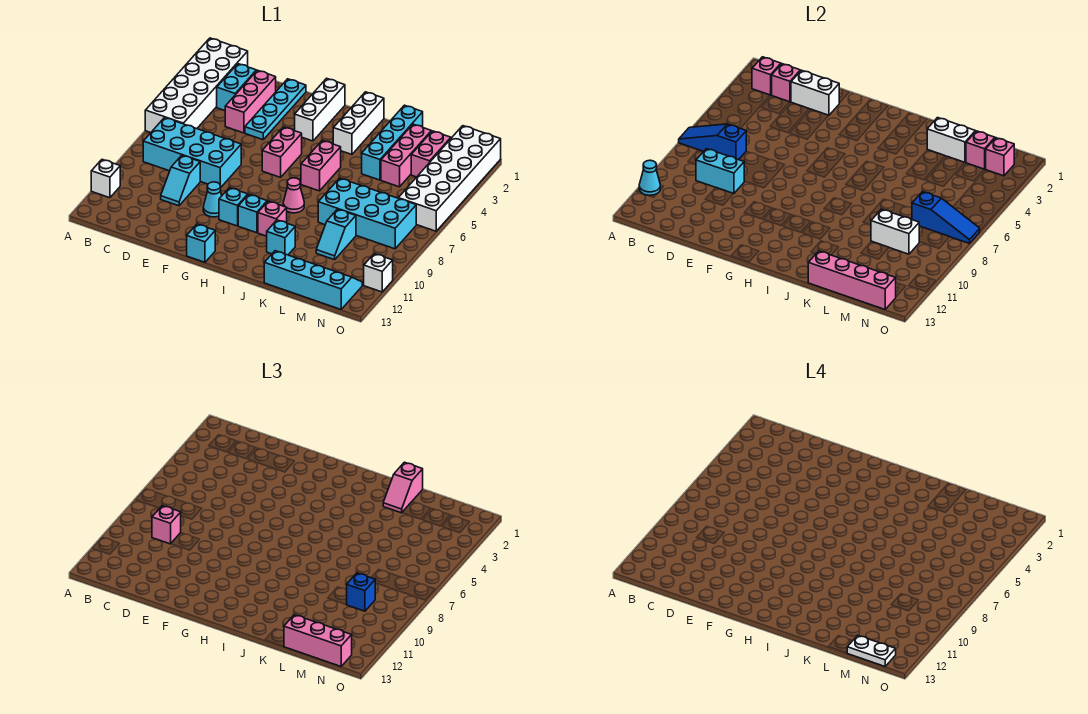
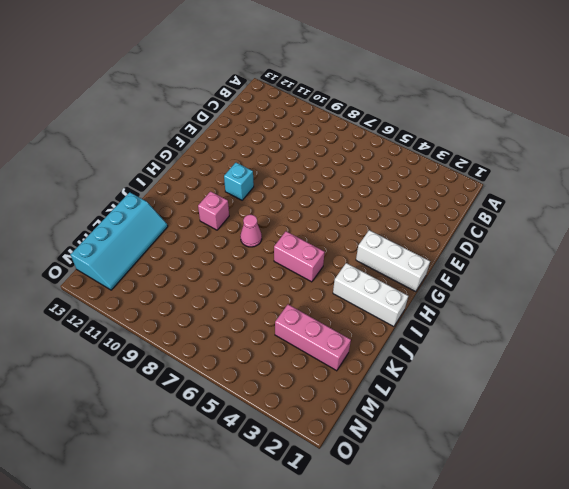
none -> white brick A1:B6 level 1
none -> white brick A11 level 1
none -> cyan brick B7:E8 level 1
none -> cyan brick C2:C3 level 1

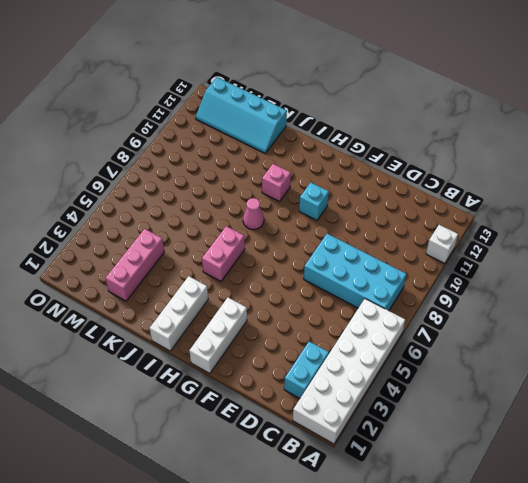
none -> pink brick D2:D4 level 1
none -> cyan slope D9:D10 level 1 top 9
none -> cyan plate E1:E4 level 1
none -> cyan cone F10 level 1

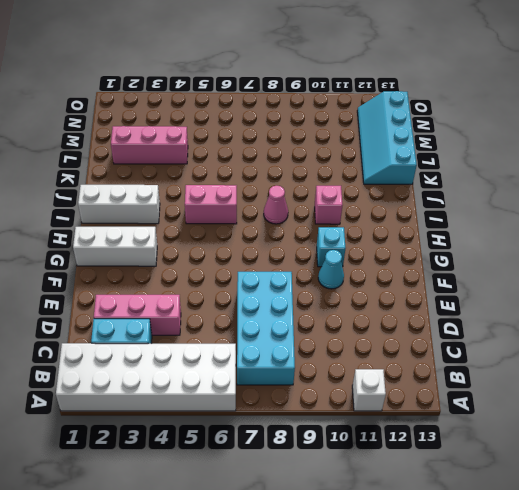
none -> cyan slope D9:D10 level 1 top 9
none -> cyan plate E1:E4 level 1
none -> pink brick G5:G6 level 1
none -> cyan brick G13 level 1

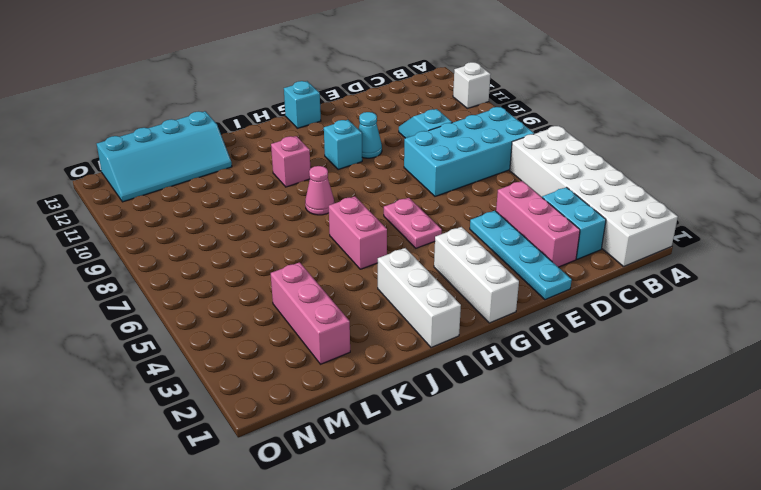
pink plate G5:G6 level 1 -> pink brick G5:G6 level 1
none -> cyan brick H10 level 1
none -> cyan brick J11 level 1
none -> cyan brick K1:K4 level 1
none -> cyan brick K7:N8 level 1

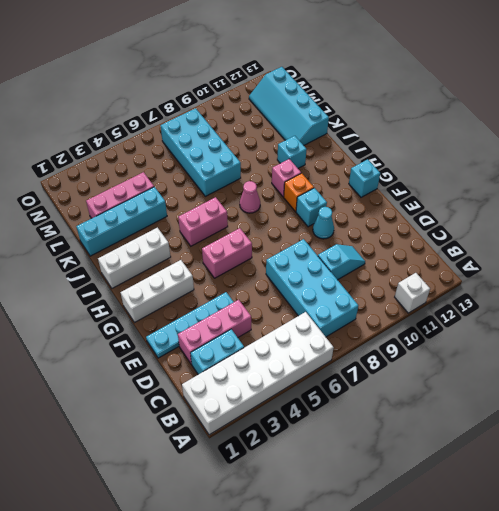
orange brick H10 level 1 -> cyan brick H10 level 1
none -> cyan slope L9:L10 level 1 top 9
none -> pink brick M2:M3 level 1
none -> white brick N1:O6 level 1
none -> white brick O11 level 1

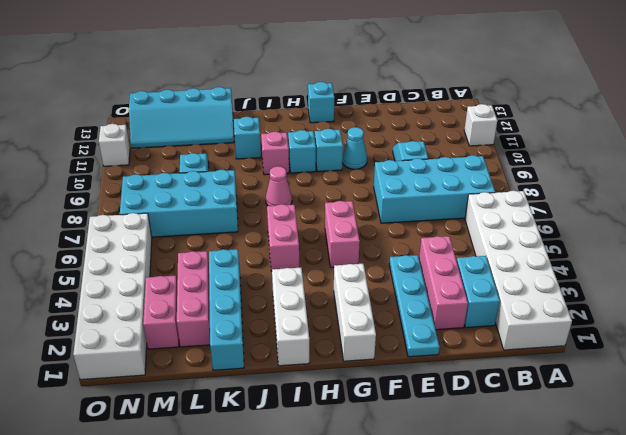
none -> blue slope A7:C7 level 2 top C
none -> cyan cone A11 level 2
none -> pink brick B2 level 2
none -> pink brick C2 level 2

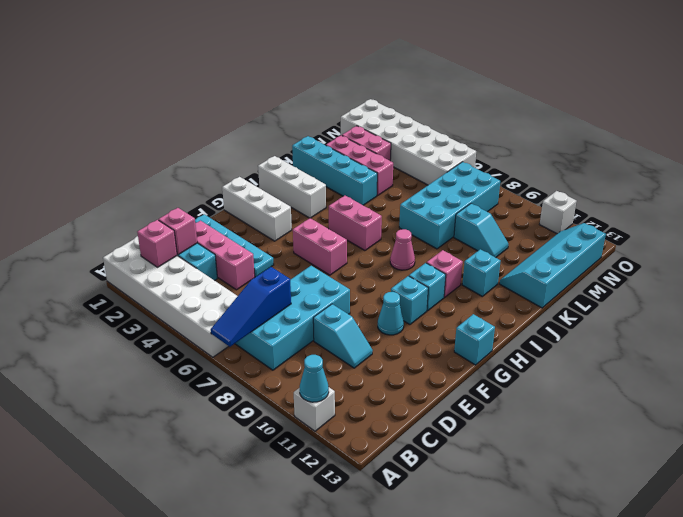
none -> cyan brick C9:D9 level 2
none -> white brick D2:E2 level 2
none -> white brick K2:L2 level 2
none -> pink brick K13:N13 level 2

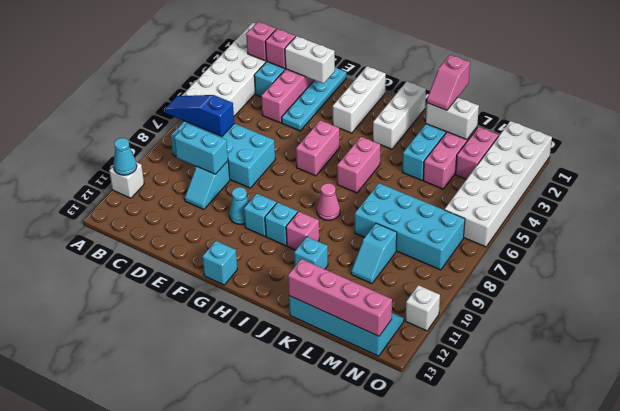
none -> white brick L9:M9 level 2
none -> pink brick M2 level 2
none -> blue slope M7:O7 level 2 top M
none -> pink brick N2 level 2

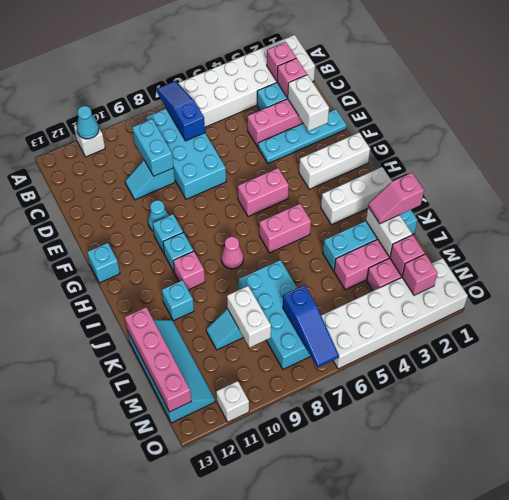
none -> pink brick C9 level 3
none -> pink brick L13:N13 level 3
none -> blue brick M9 level 3
none -> white plate M13:N13 level 4

